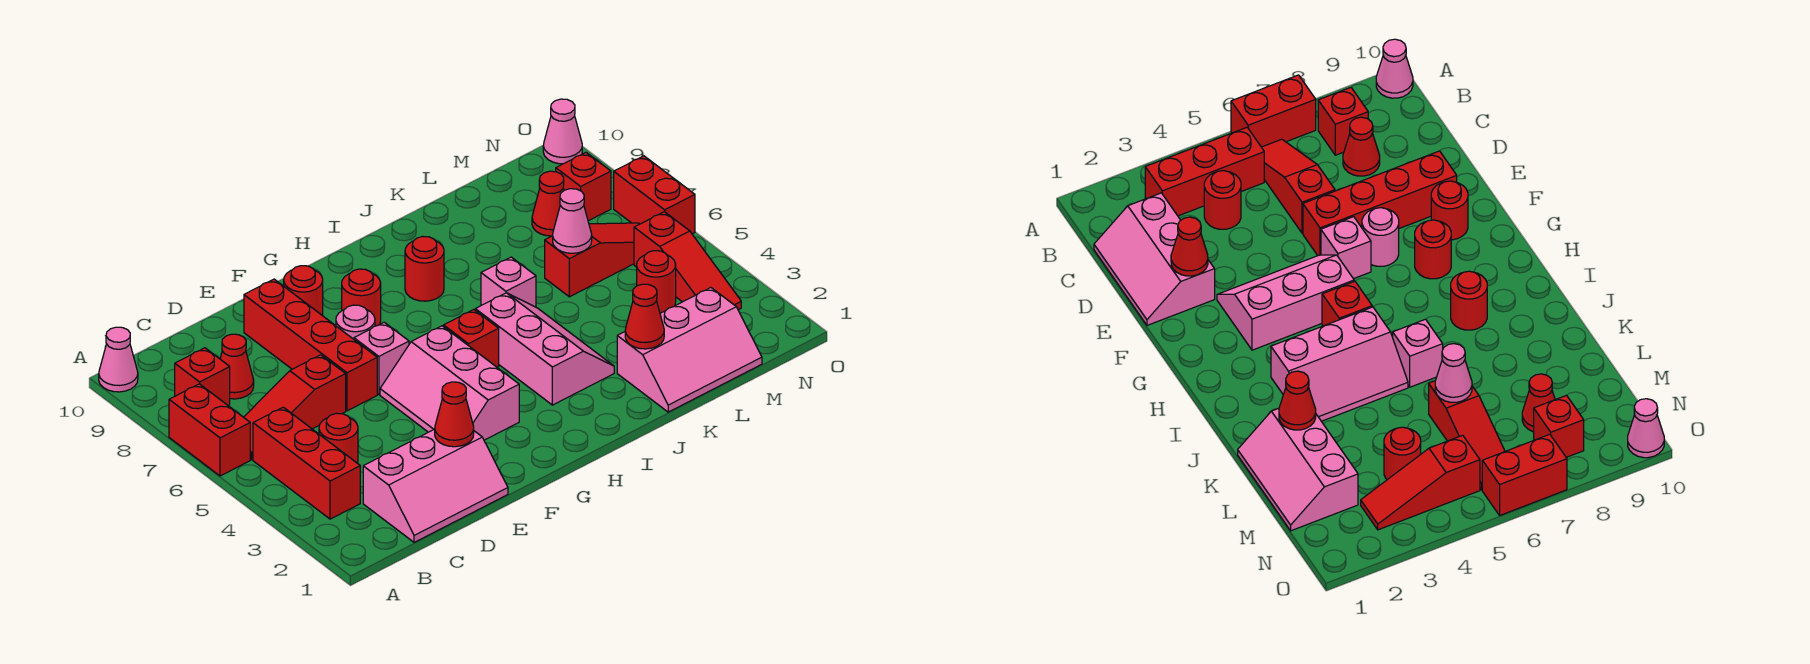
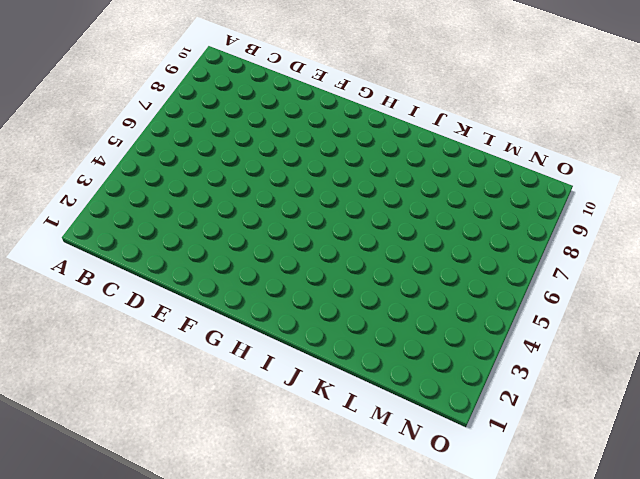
none -> red brick A6:A7 level 1
none -> pink cone A10 level 1
none -> red brick B3:B5 level 1

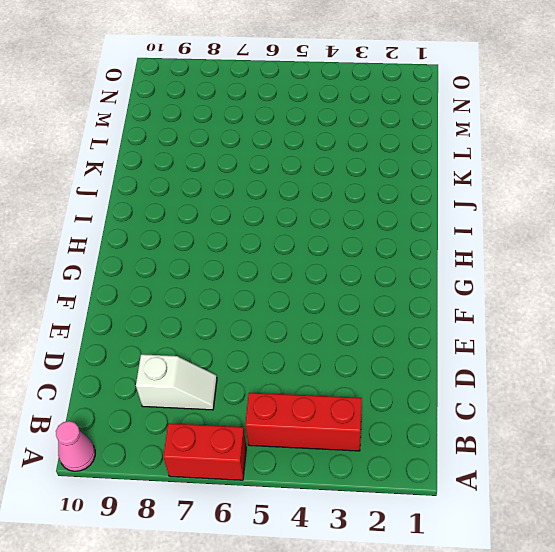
white slope C7:C8 level 1 top 8 -> red cone C8 level 1
none -> red slope B6:D6 level 1 top D
none -> red brick B8 level 1
none -> pink slope C1:E2 level 1 top 2

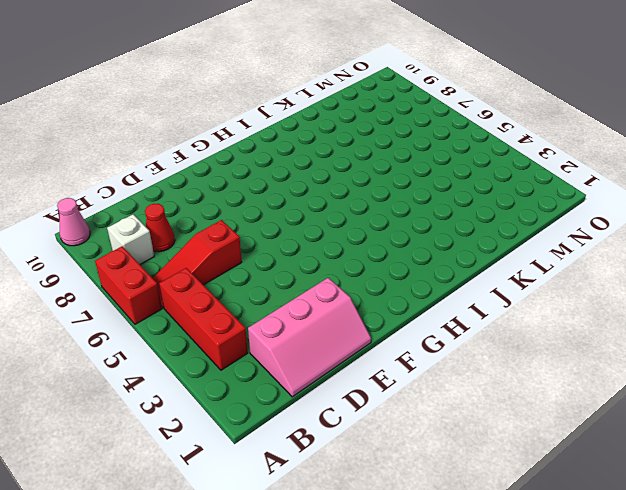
white brick B8 level 1 -> red brick B8 level 1
none -> red round brick C4 level 1
none -> red brick E6:E9 level 1
none -> pink slope F3:G5 level 1 top G

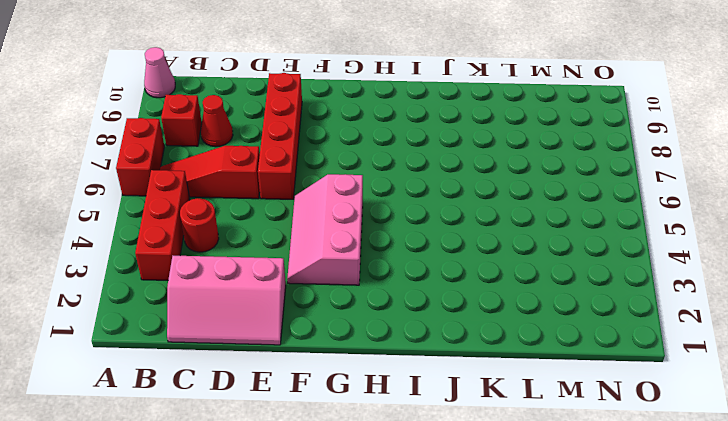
none -> pink brick F6 level 1
none -> pink round brick F7 level 1
none -> red round brick F9 level 1

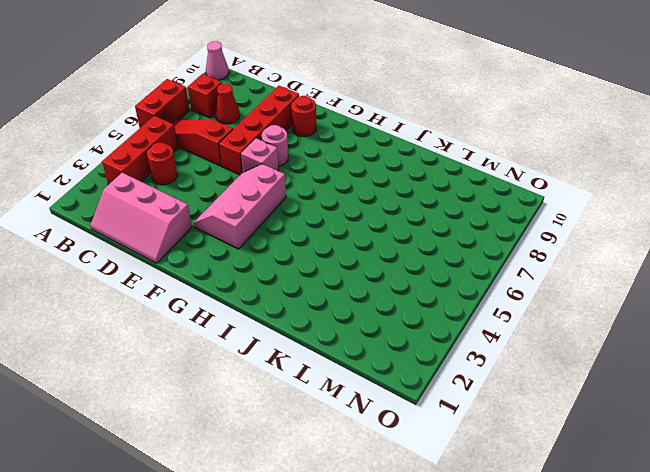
none -> red round brick G8 level 1
none -> red brick H5 level 1
none -> pink slope I3:J5 level 1 top I

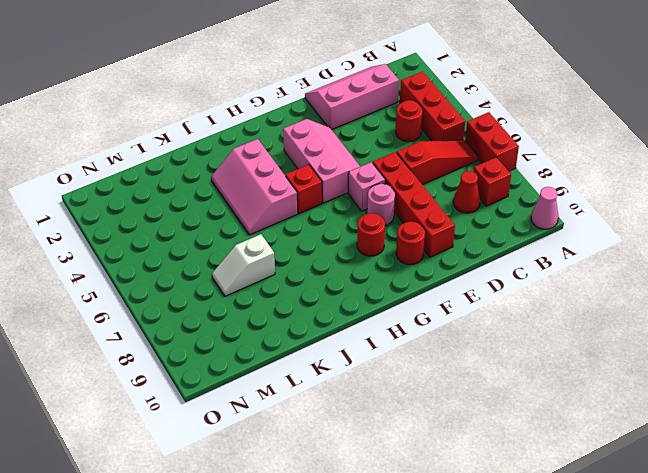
white slope K7:L7 level 1 top K -> none
none -> red round brick I8 level 1
none -> pink brick J6 level 1
none -> pink slope K1:M2 level 1 top 2

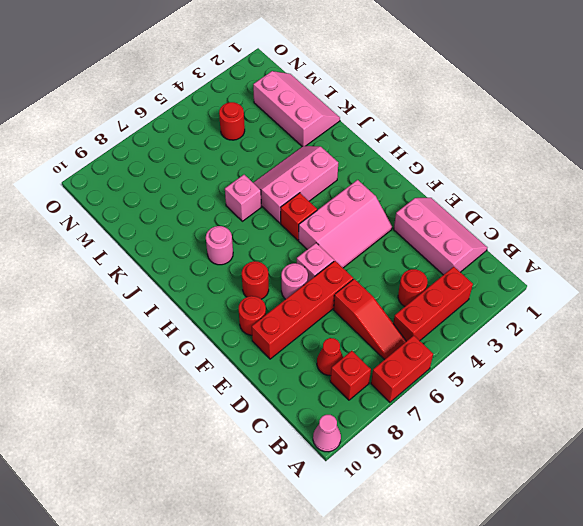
pink round brick I8 level 1 -> red round brick I8 level 1
none -> red slope L6:N6 level 1 top L
none -> red cone M8 level 1
none -> red slope N3:N5 level 1 top 5

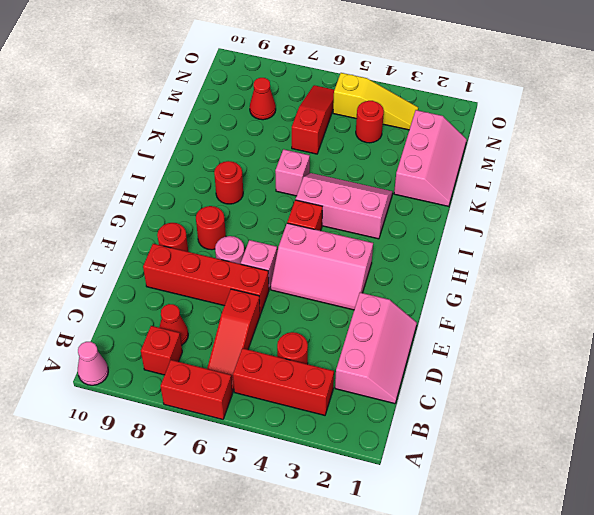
yellow slope N3:N5 level 1 top 5 -> red slope N3:N5 level 1 top 5
none -> red brick N8 level 1
none -> red brick O6:O7 level 1
none -> pink cone O10 level 1

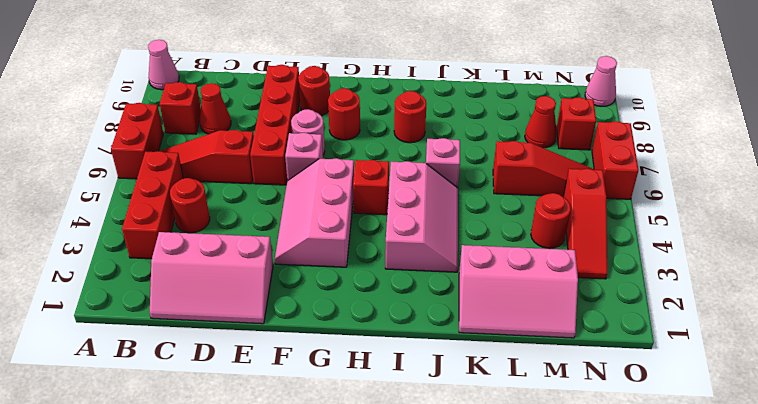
none -> red cone E2 level 2
none -> red cone K2 level 2
none -> pink cone L6 level 2

